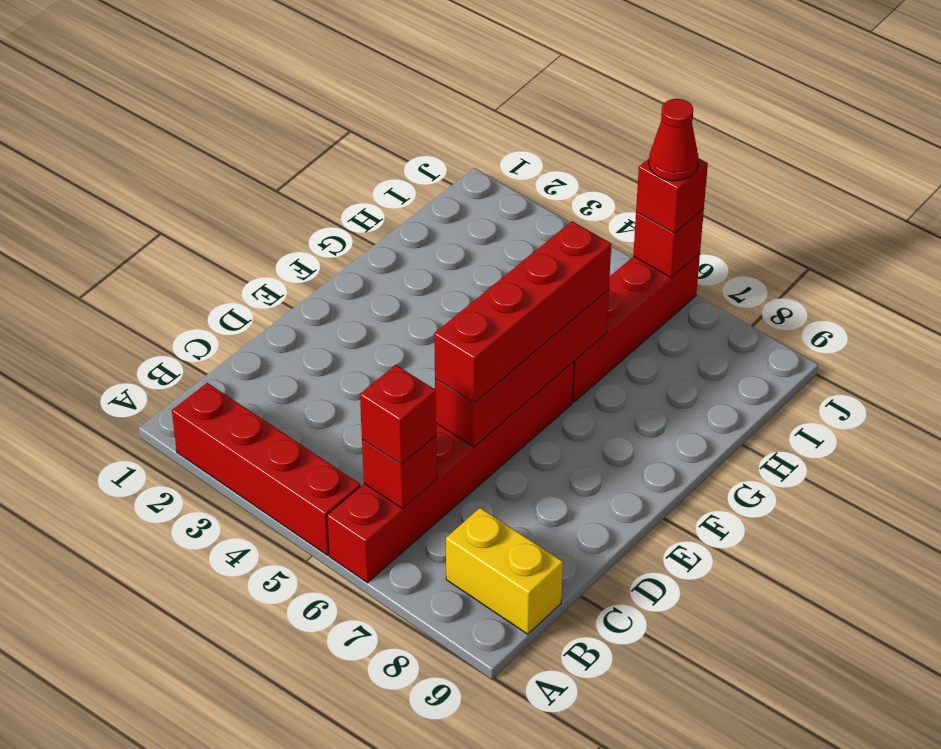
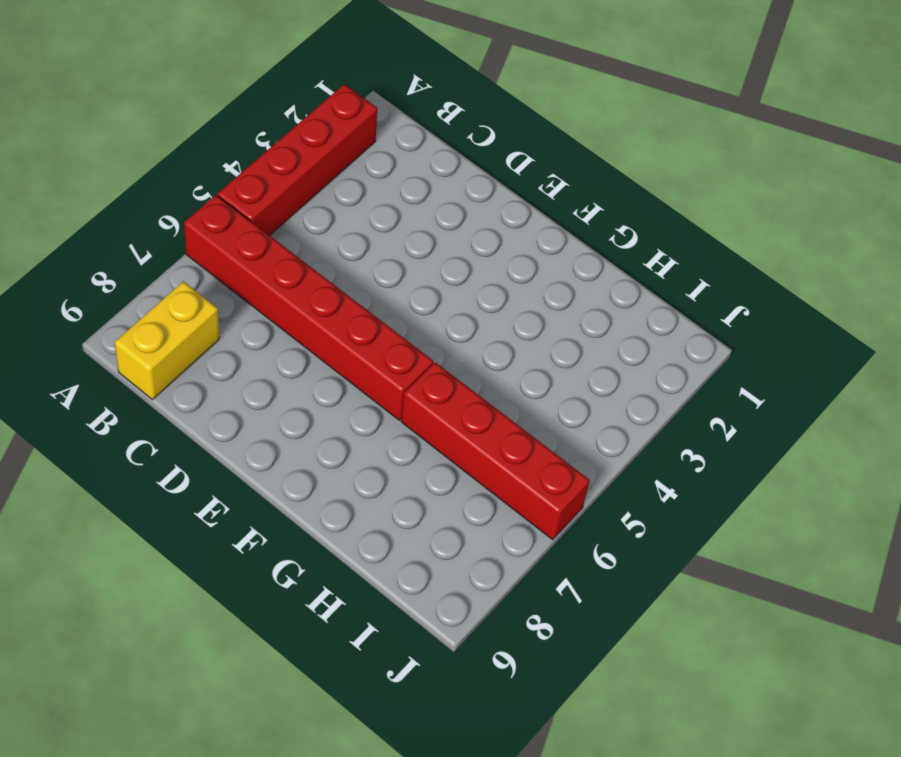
none -> red brick B6 level 2
none -> red brick D6:G6 level 2

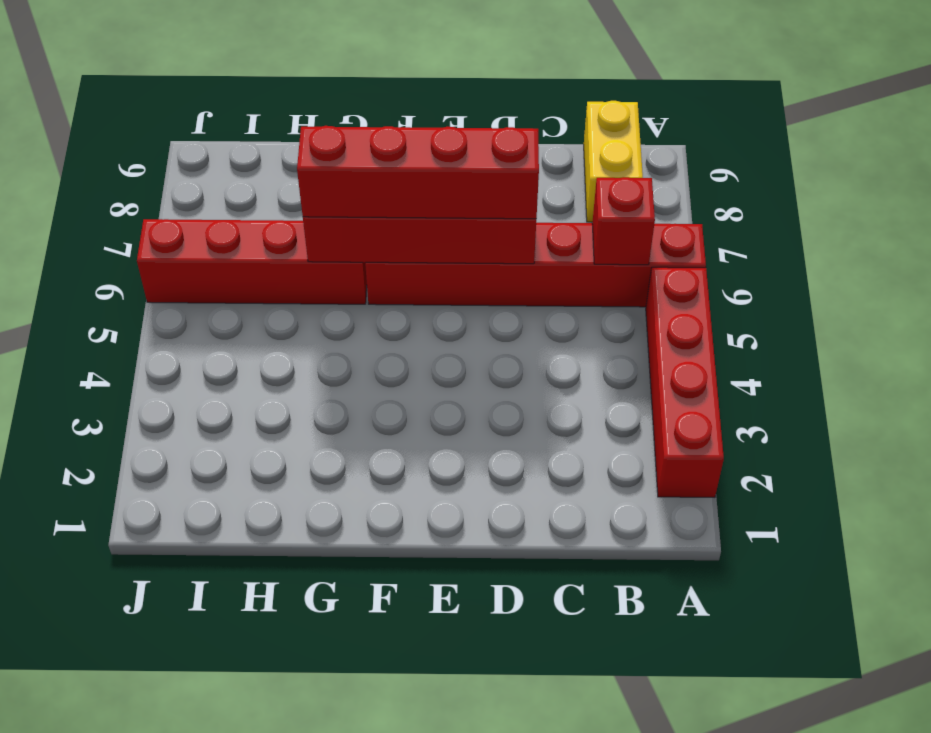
none -> red brick J6 level 2
none -> red brick B6 level 3

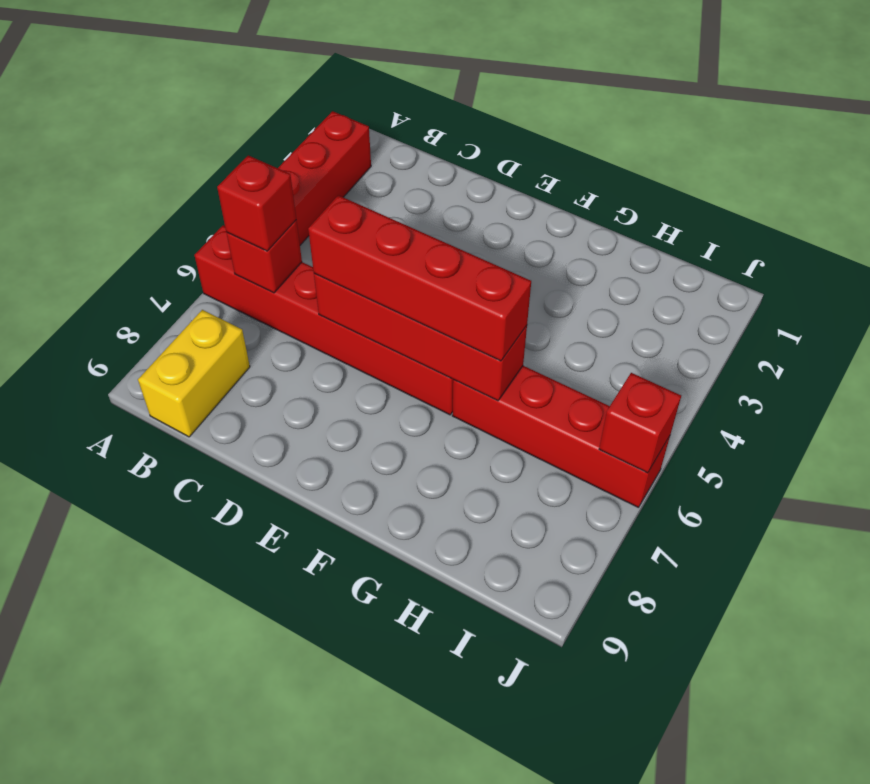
none -> red brick J6 level 3
none -> red cone J6 level 4

